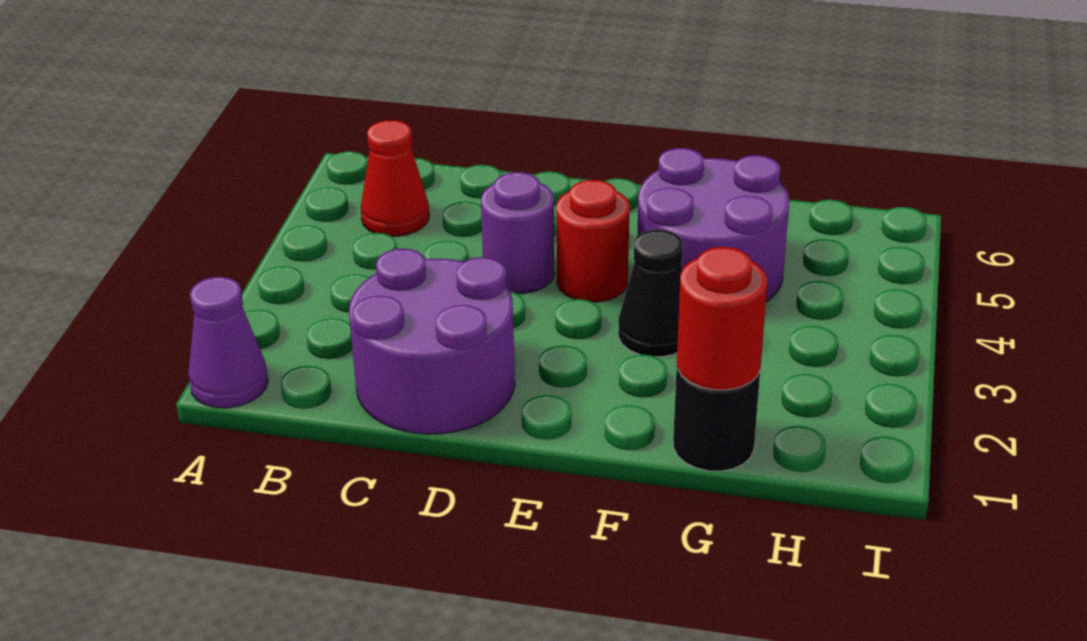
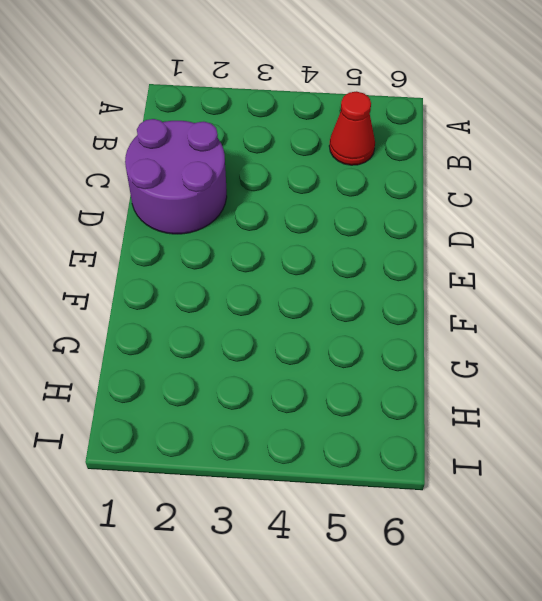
none -> purple cone A1 level 1
none -> purple round brick D4 level 1

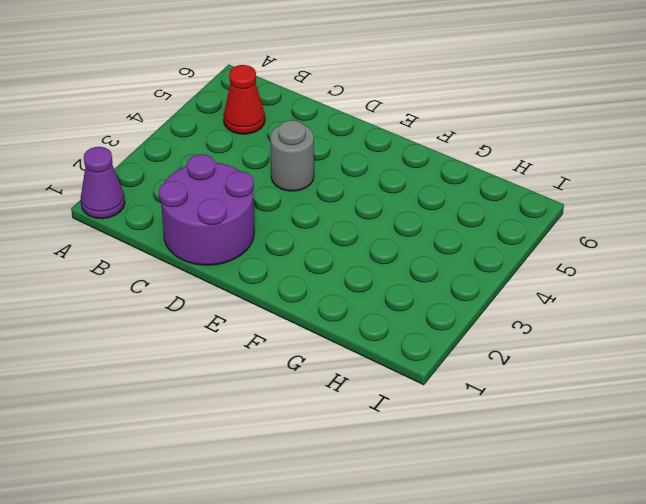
grey round brick D4 level 1 -> purple round brick D4 level 1
none -> red round brick E4 level 1
none -> black cone F3 level 1

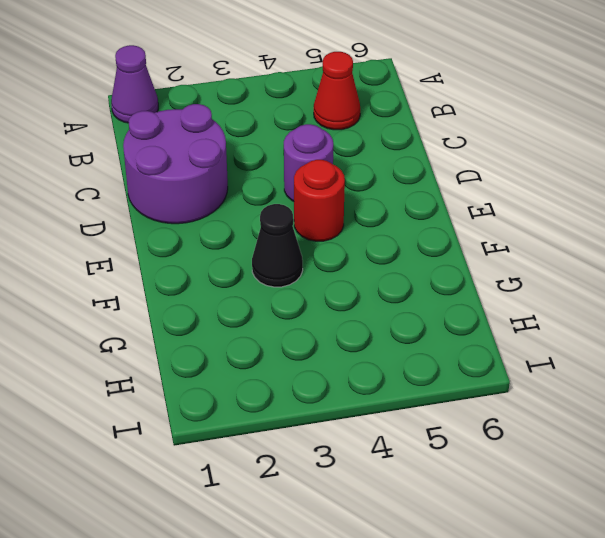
none -> purple round brick F4:G5 level 1
none -> black round brick G1 level 1

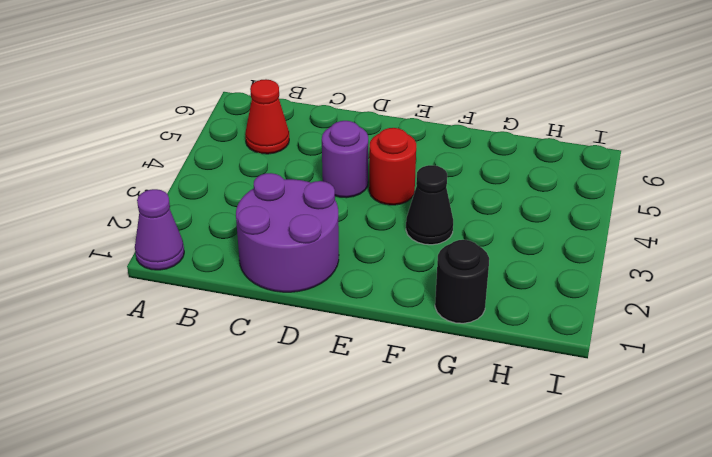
none -> purple round brick F4:G5 level 1
none -> red round brick G1 level 2

